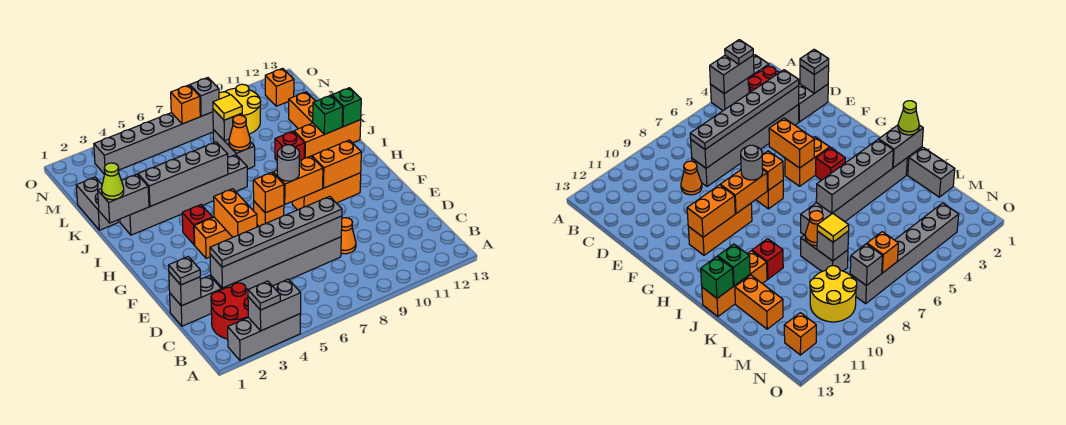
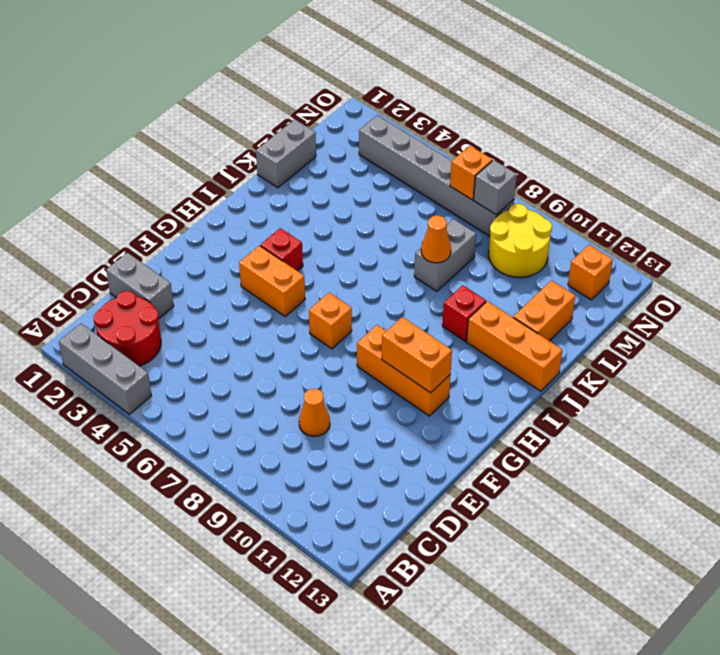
none -> grey brick D3:D8 level 1
none -> grey brick J2:J7 level 1
none -> grey brick A3:A4 level 2
none -> grey brick D1 level 2

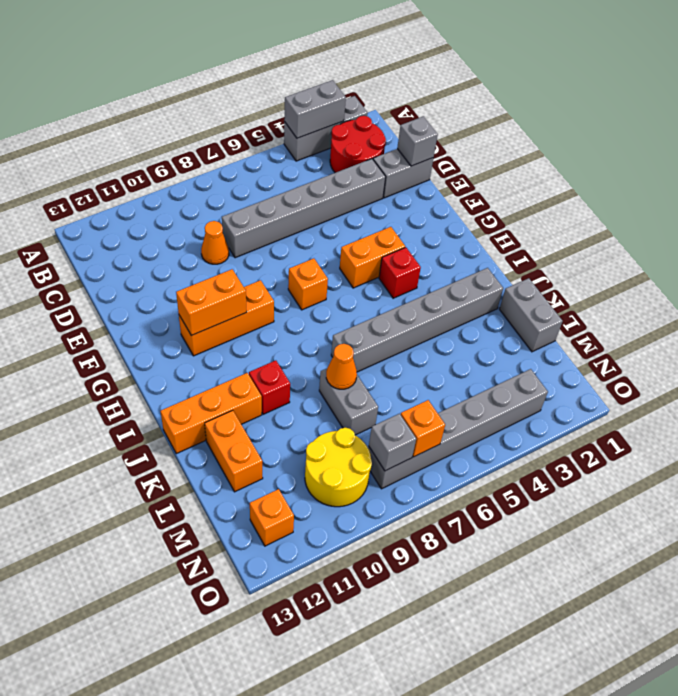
none -> grey brick D3:D8 level 2
none -> orange brick F5:G5 level 2
none -> orange brick G7 level 2
none -> orange brick G8:G9 level 2

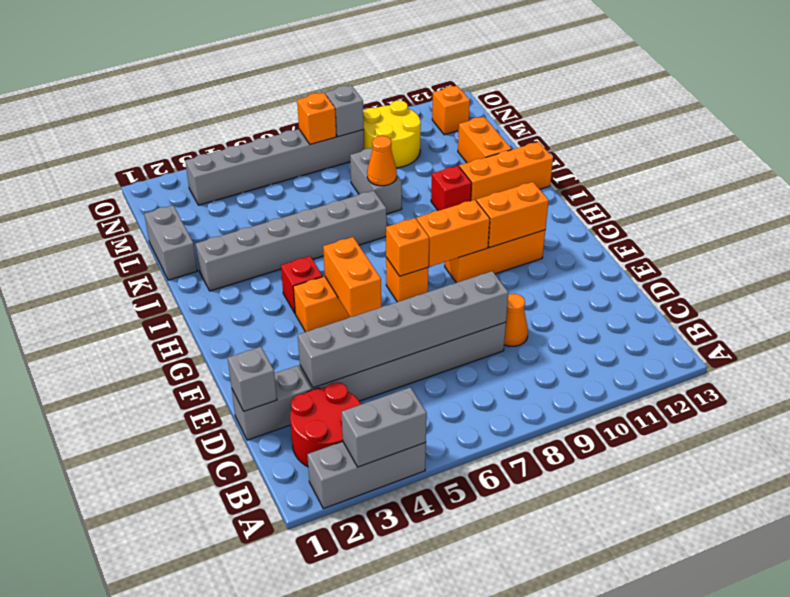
none -> grey brick J1:J2 level 2
none -> grey brick J3:J6 level 2
none -> green brick J12 level 2
none -> green brick J13 level 2

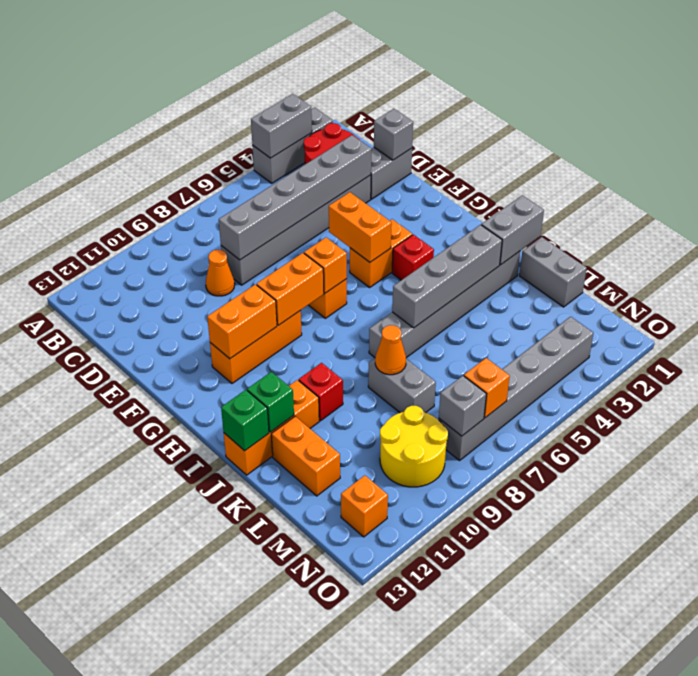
none -> grey brick L8 level 2
none -> grey plate A3 level 3
none -> grey plate D1 level 3
none -> grey plate D3:D8 level 3

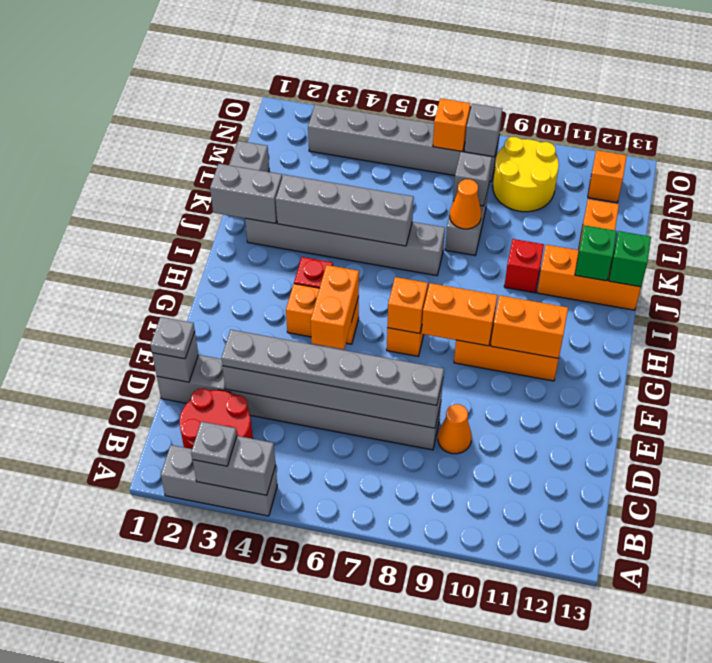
none -> grey round brick G8 level 3
none -> lime cone J1 level 3
none -> yellow tile L8 level 3

